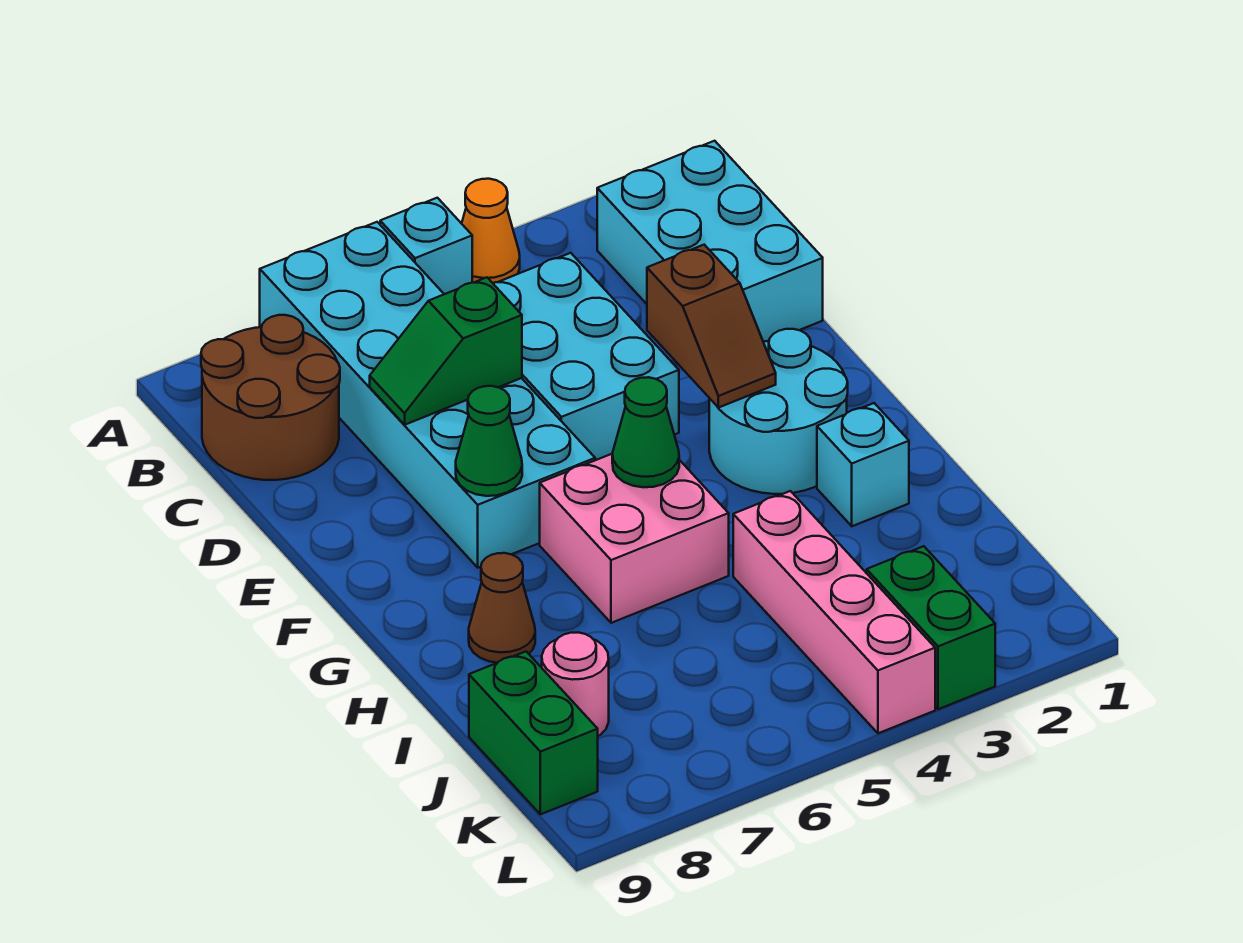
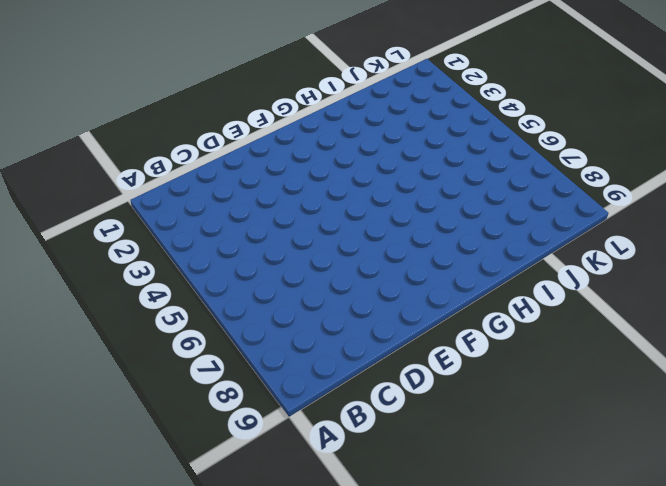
none -> orange cone A4 level 1
none -> cyan brick A5 level 1
none -> cyan brick A6:F7 level 1

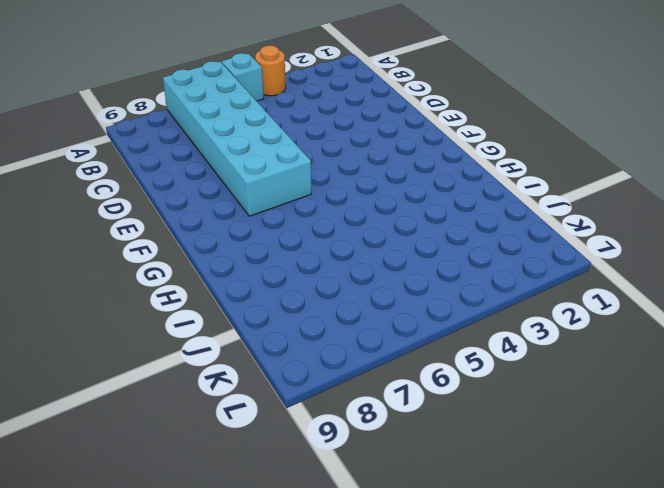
orange round brick A4 level 1 -> orange cone A4 level 1
none -> cyan brick B1:D2 level 1
none -> brown round brick B8:C9 level 1
none -> cyan brick C4:E5 level 1

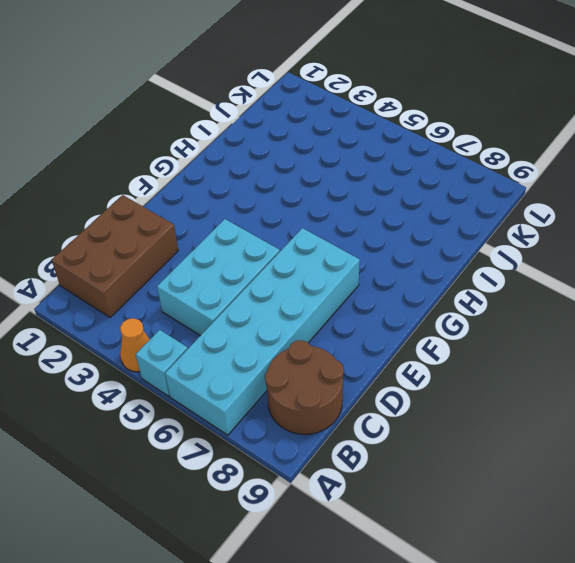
brown brick B1:D2 level 1 -> cyan brick B1:D2 level 1
none -> cyan round brick F2:G3 level 1
none -> pink brick G5:H6 level 1
none -> cyan brick H2 level 1

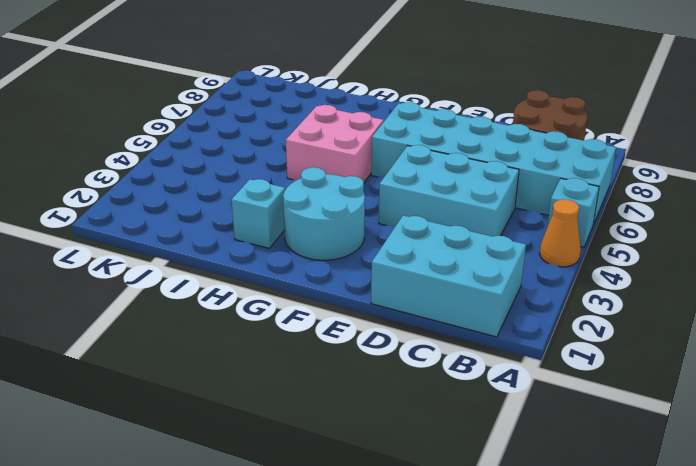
none -> brown cone H8 level 1
none -> pink brick I4:L4 level 1
none -> pink round brick J8 level 1

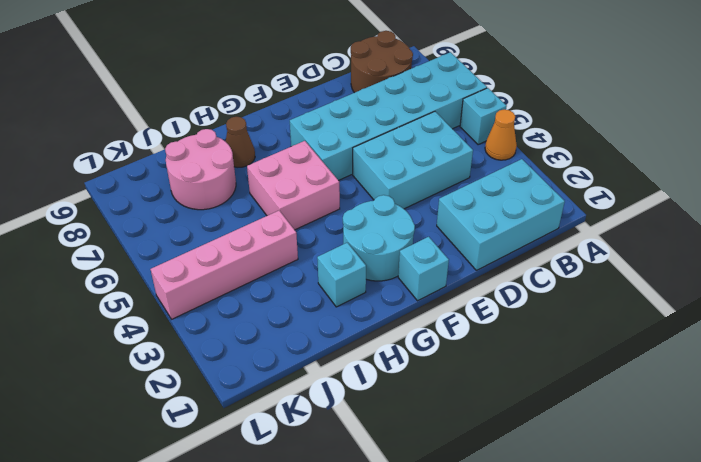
cyan brick F1 level 1 -> none
pink round brick I7:J8 level 1 -> pink round brick J8 level 1
none -> green brick J9:K9 level 1
none -> green brick K3:L3 level 1
none -> green slope D6:D7 level 2 top 6

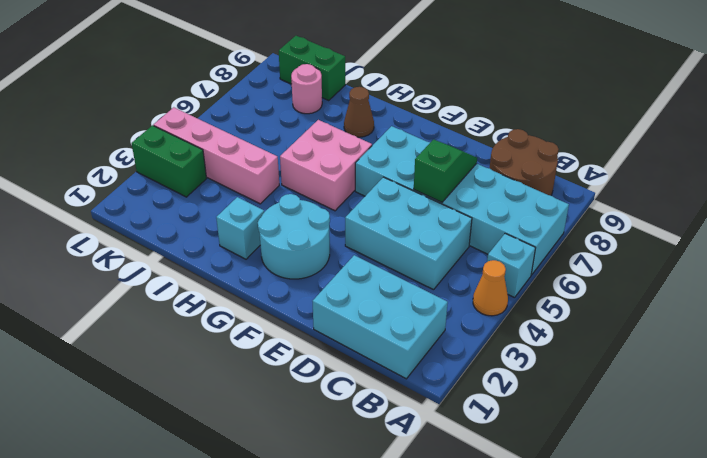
none -> brown slope E3:F3 level 2 top E
none -> green cone F7 level 2
none -> green cone G5 level 2

